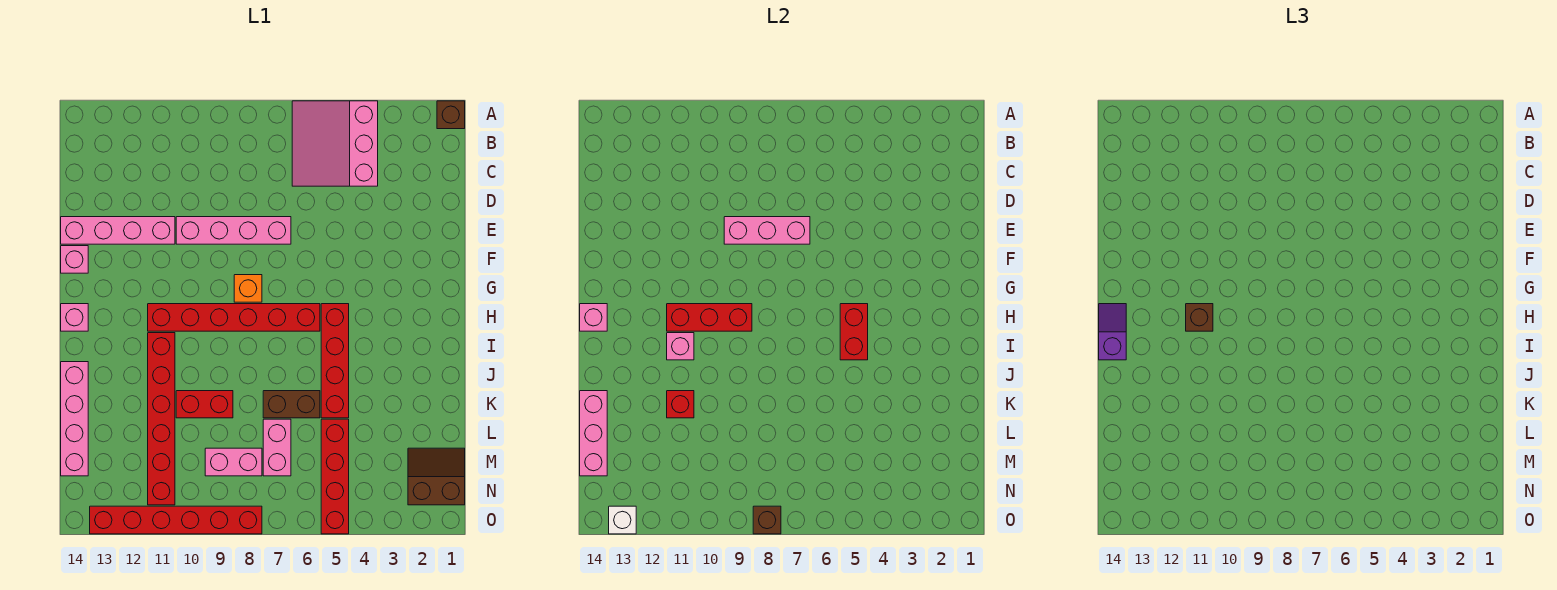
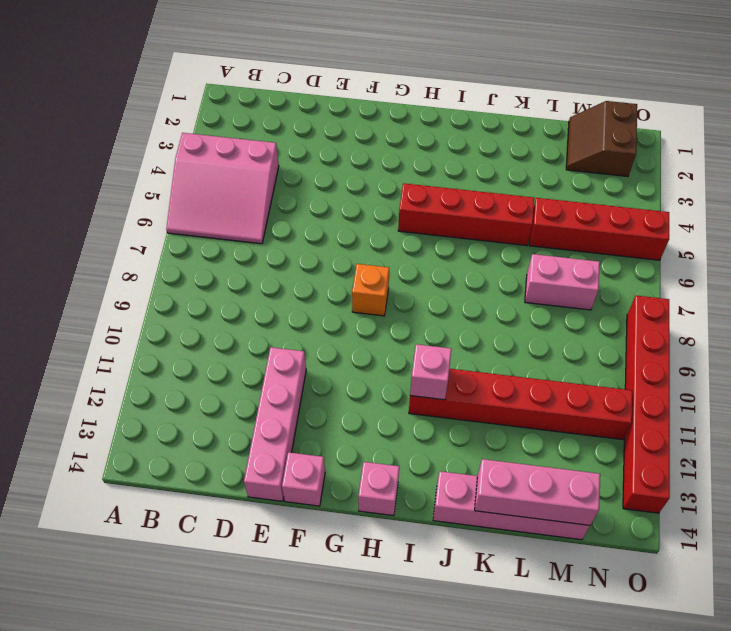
none -> brown brick A1 level 1
none -> pink brick E7:E10 level 1
none -> red brick H6:H11 level 1

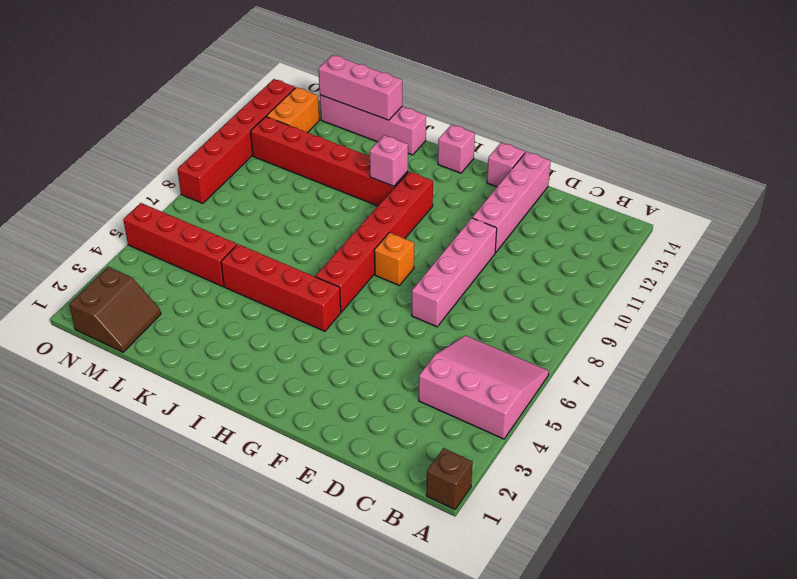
orange brick N12:N13 level 1 -> none
none -> brown brick K6:K7 level 1
none -> red brick K9:K10 level 1
none -> pink brick L7:M7 level 1

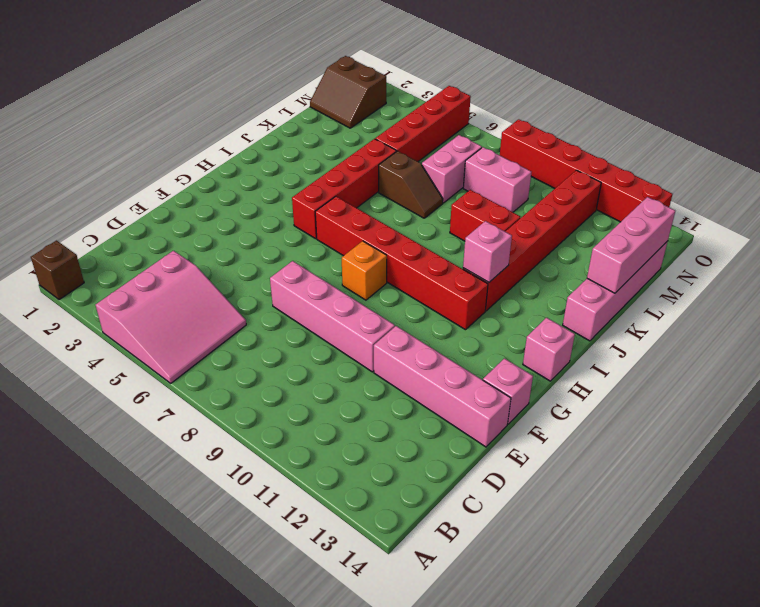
brown slope K6:K7 level 1 top 6 -> brown brick K6:K7 level 1
none -> pink brick E7:E9 level 2
none -> red brick H5:I5 level 2
none -> red brick H9:H11 level 2

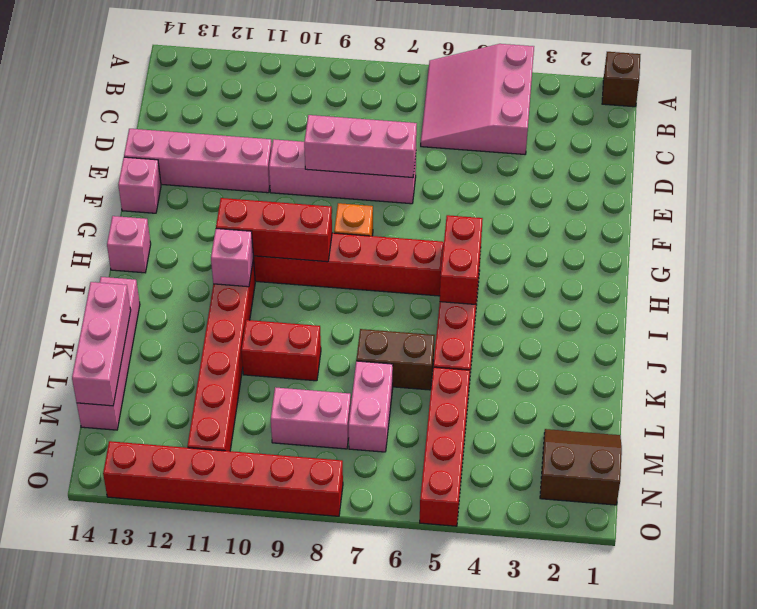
none -> pink brick H14 level 2
none -> red brick K11 level 2
none -> brown brick O8 level 2

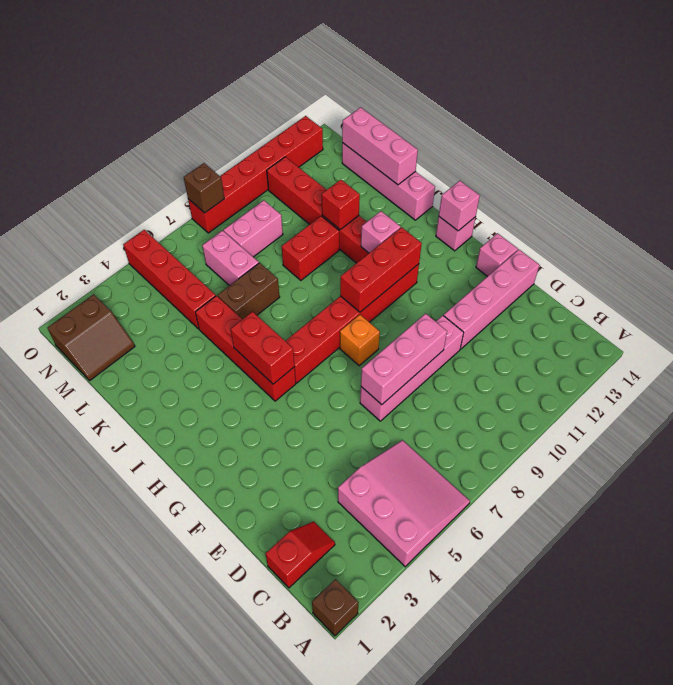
red slope C1:C2 level 1 top 1 -> none
none -> white brick O13 level 2
none -> brown brick H11 level 3
none -> purple slope H14:I14 level 3 top I

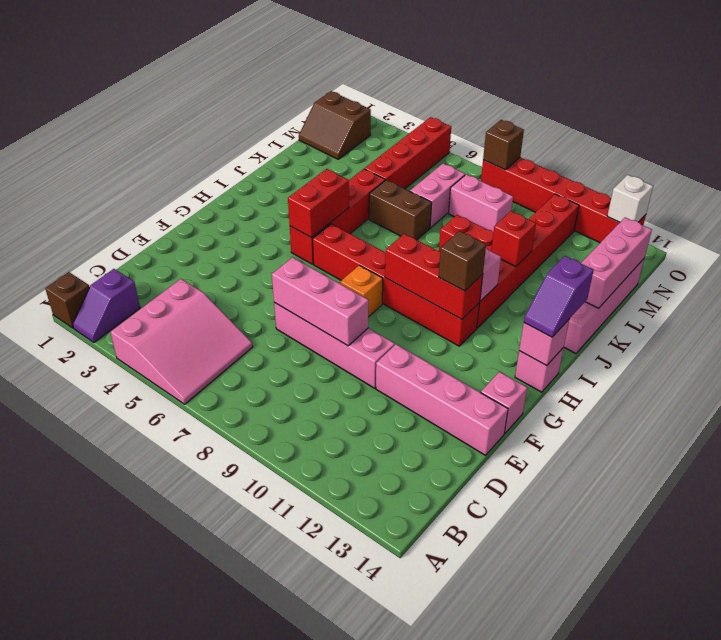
purple slope A2:B2 level 1 top B -> none

